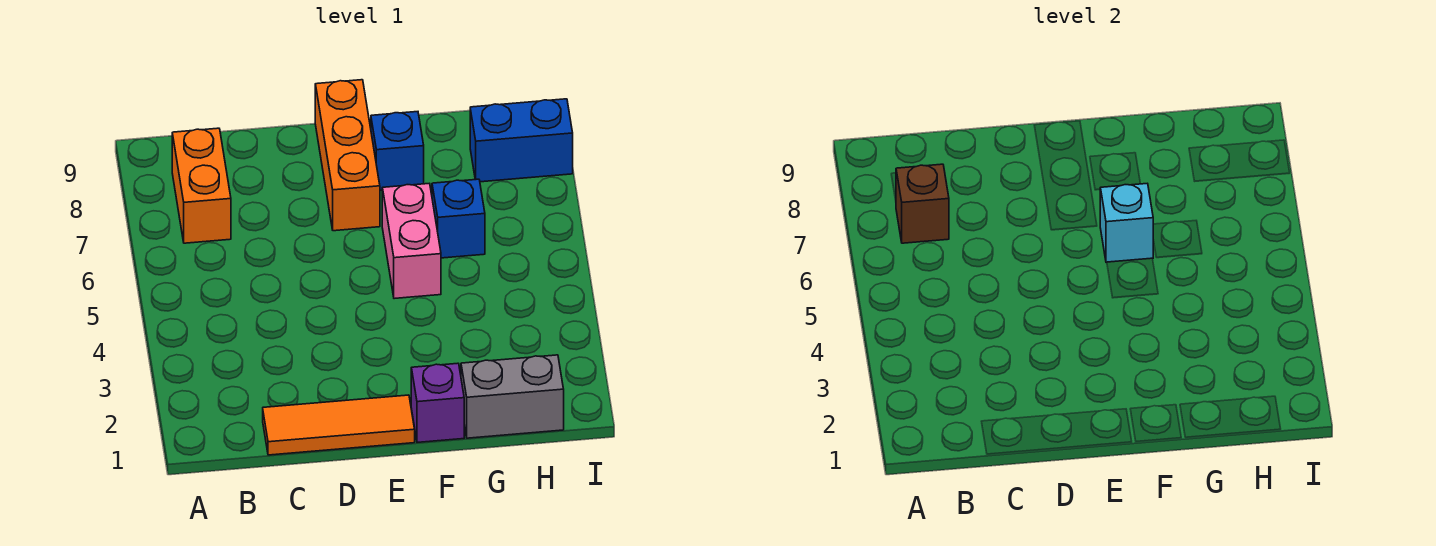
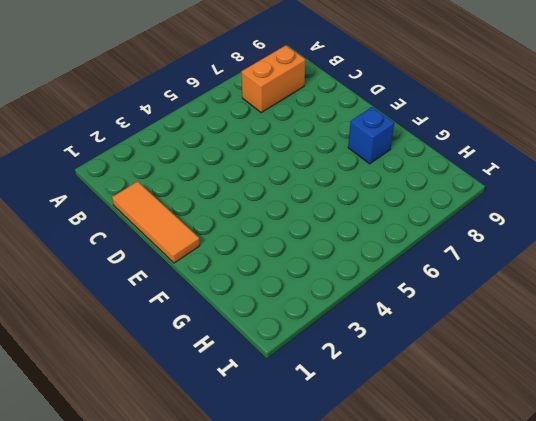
none -> orange brick E7:E9 level 1
none -> purple brick F1 level 1

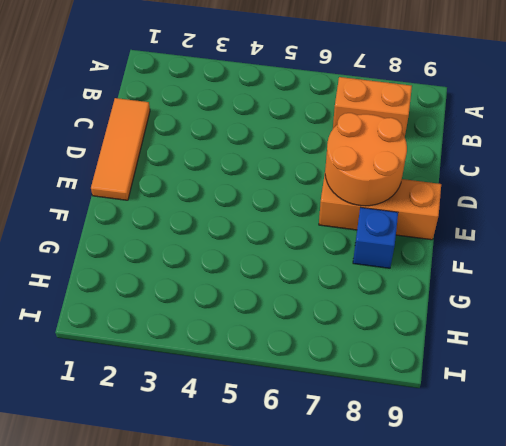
orange round brick D7:E8 level 2 -> none
none -> purple brick F1 level 1
none -> pink brick F5:F6 level 1

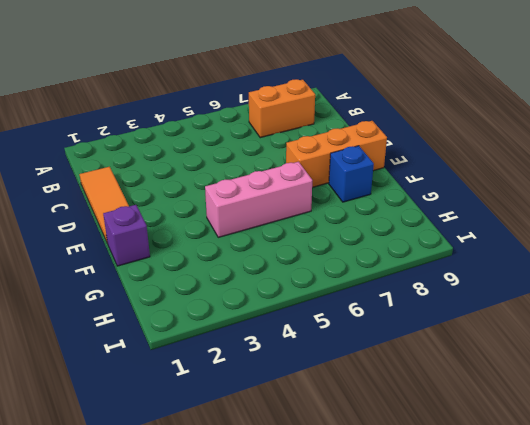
pink brick F4:F6 level 1 -> pink brick F5:F6 level 1
none -> grey brick G1:H1 level 1
none -> blue brick G6 level 1

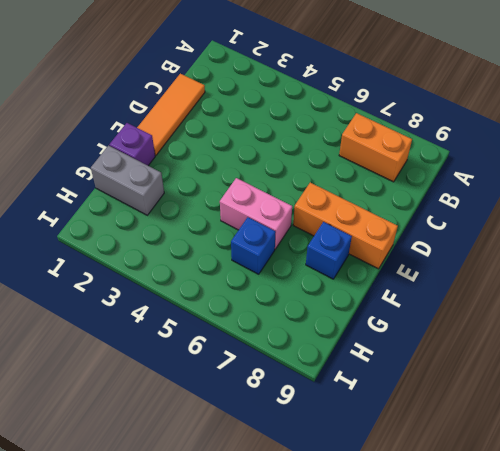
grey brick G1:G2 level 1 -> grey brick G1:H1 level 1
none -> blue brick H8:I8 level 1
none -> brown brick B7 level 2

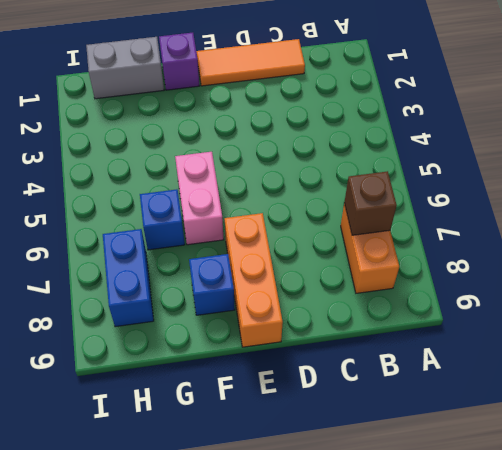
blue brick H7:H8 level 1 -> blue brick H8:I8 level 1
none -> cyan brick F6 level 2

